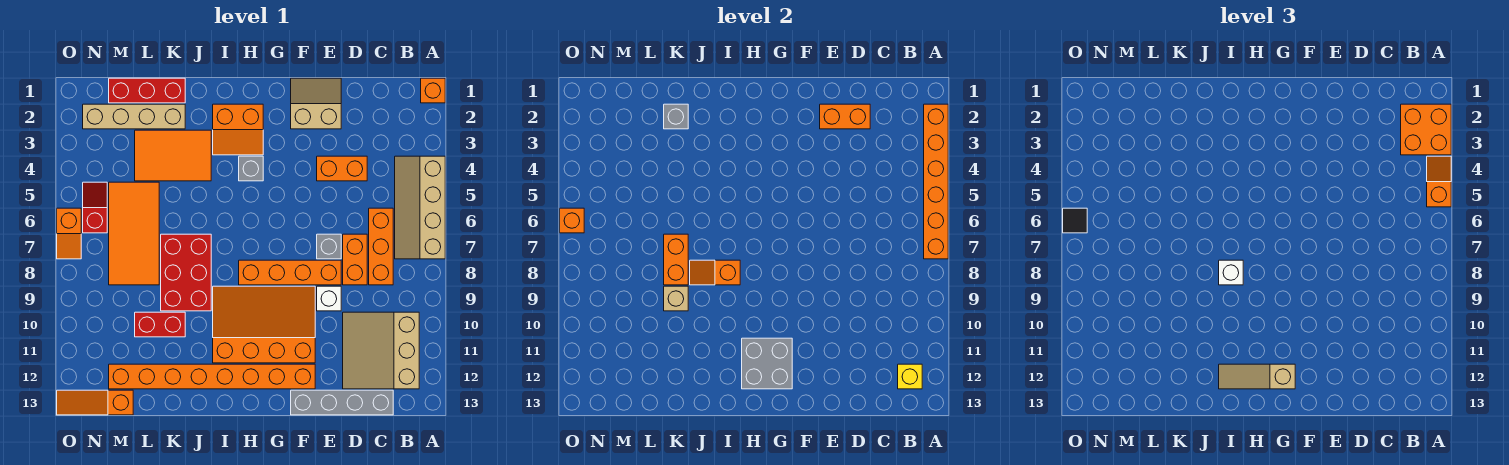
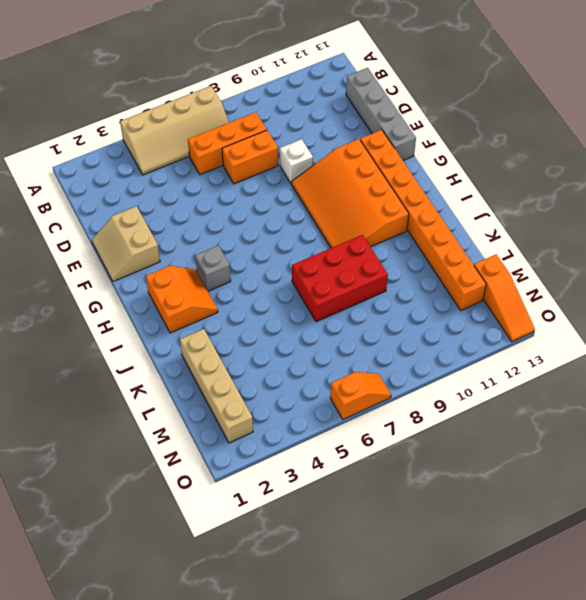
none -> orange brick A1 level 1
none -> tan slope B10:D12 level 1 top B
none -> orange brick D4:E4 level 1
none -> grey brick E7 level 1

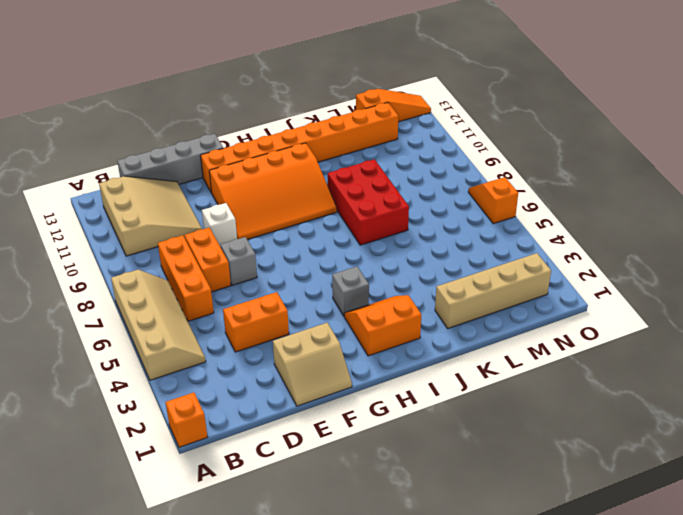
none -> orange brick E8:H8 level 1
none -> orange tile J3:L4 level 1
none -> red brick K1:M1 level 1
none -> red brick K10:L10 level 1

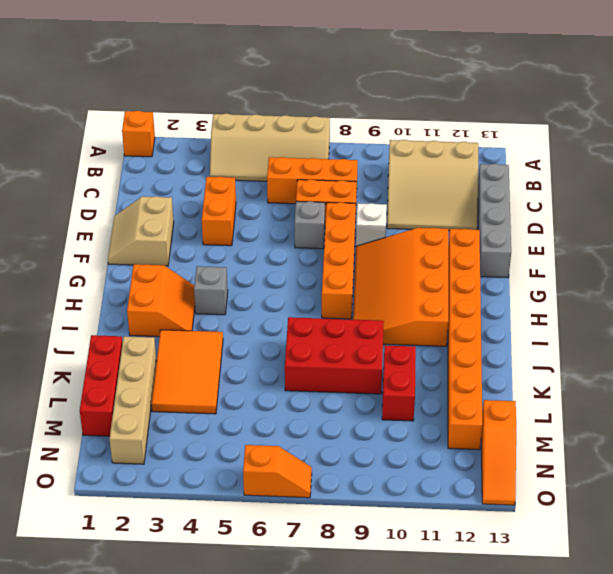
none -> orange tile L5:M8 level 1
none -> red slope N5:N6 level 1 top 6
none -> orange brick A2:A7 level 2
none -> yellow brick B12 level 2

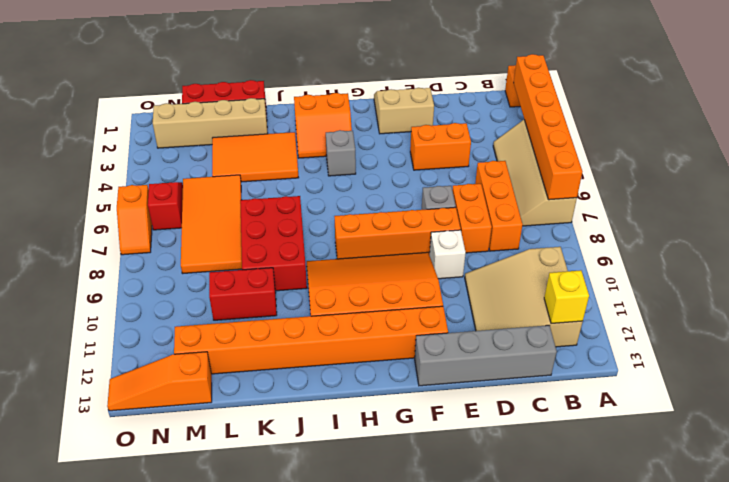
none -> orange brick D2:E2 level 2
none -> grey brick G11:H12 level 2
none -> orange slope I8:J8 level 2 top I
none -> grey brick K2 level 2

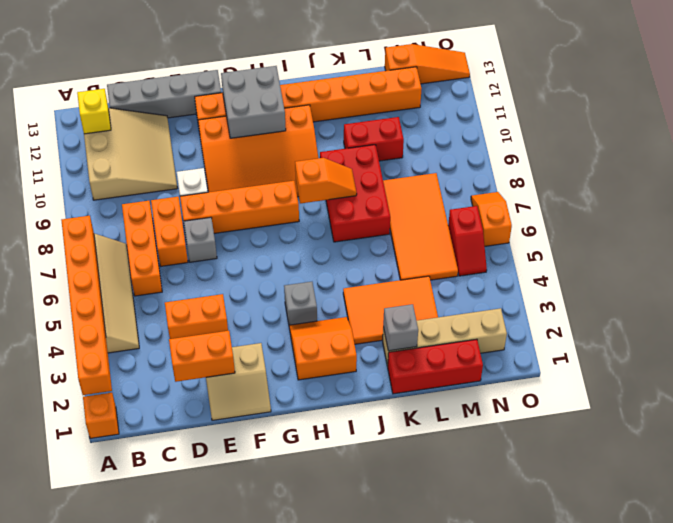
none -> orange brick K7:K8 level 2
none -> tan brick K9 level 2
none -> orange brick O6 level 2
none -> orange brick A2:B3 level 3

